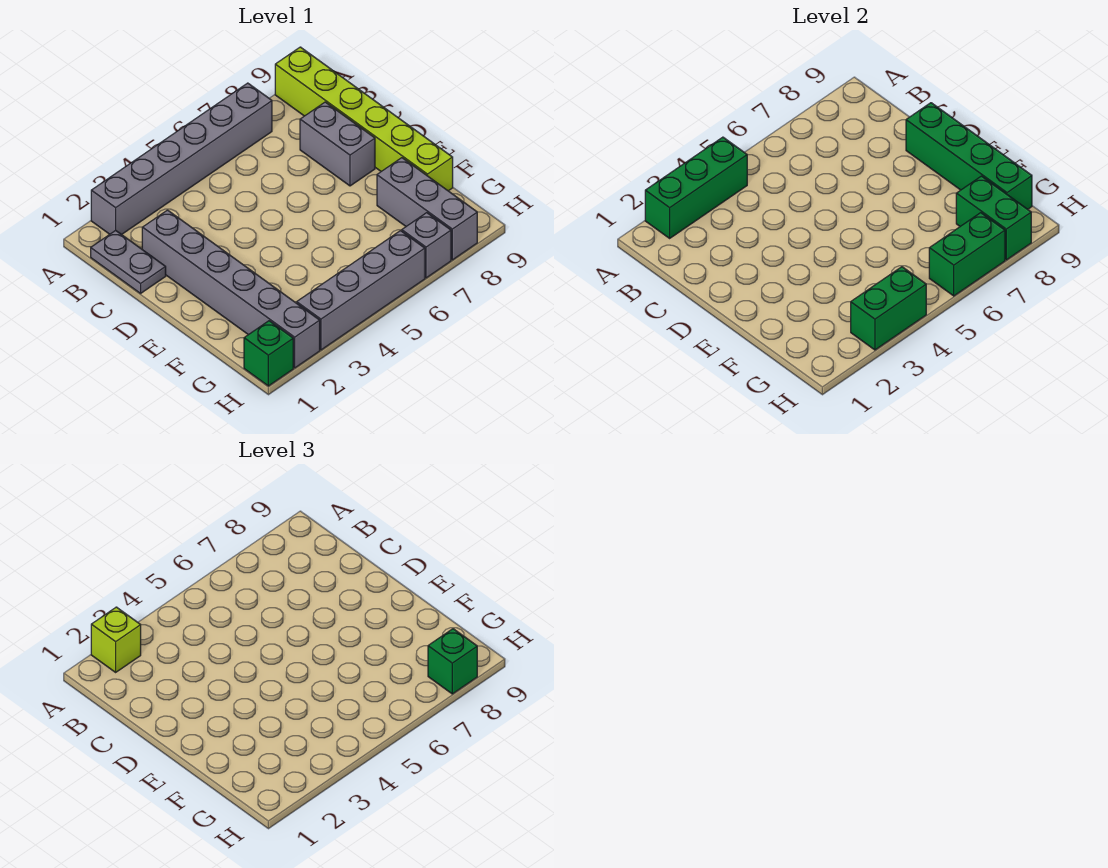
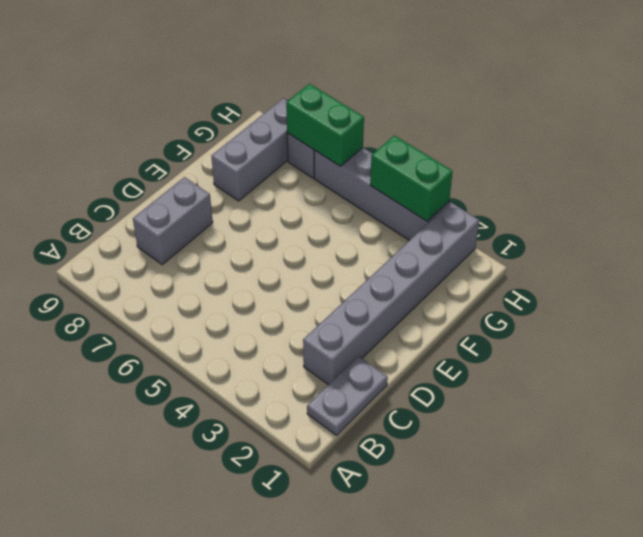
none -> grey brick A2:A7 level 1
none -> lime brick A9:F9 level 1
none -> green brick H1 level 1

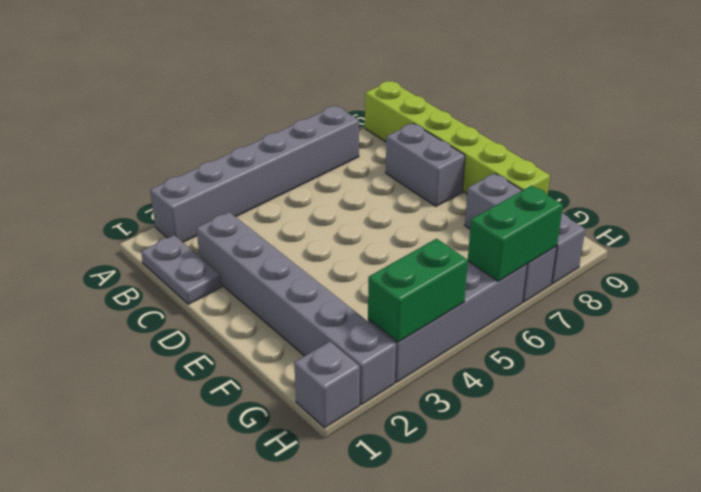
grey brick H1 level 1 -> green brick H1 level 1
none -> green brick A2:A4 level 2
none -> green brick D9:G9 level 2
none -> green brick G8:H8 level 2

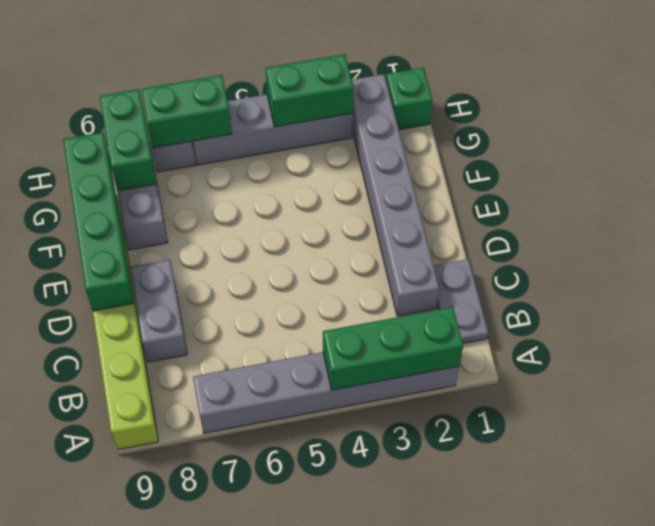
none -> lime brick A2 level 3
none -> green brick H8 level 3

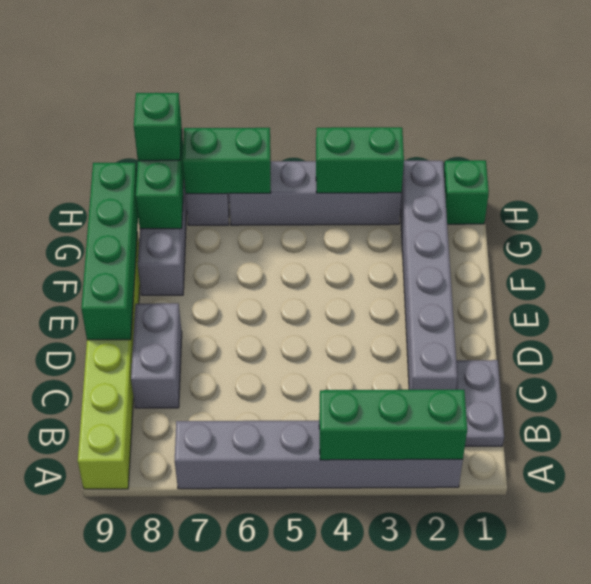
none -> lime brick A2 level 3

